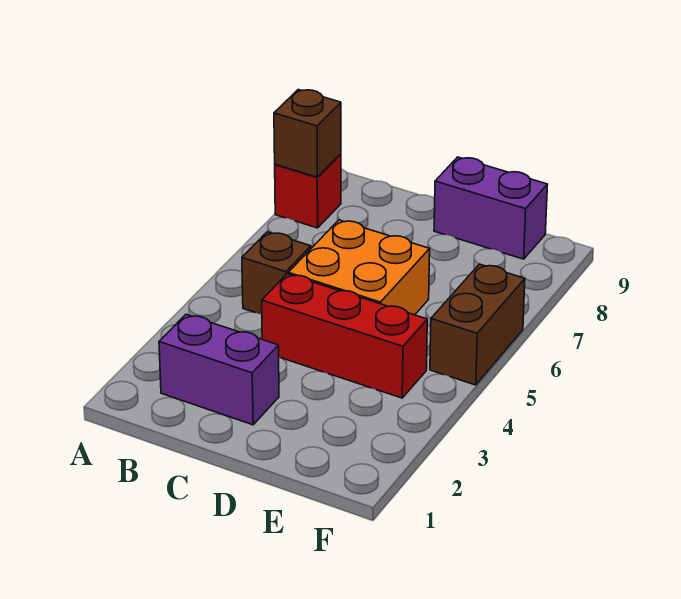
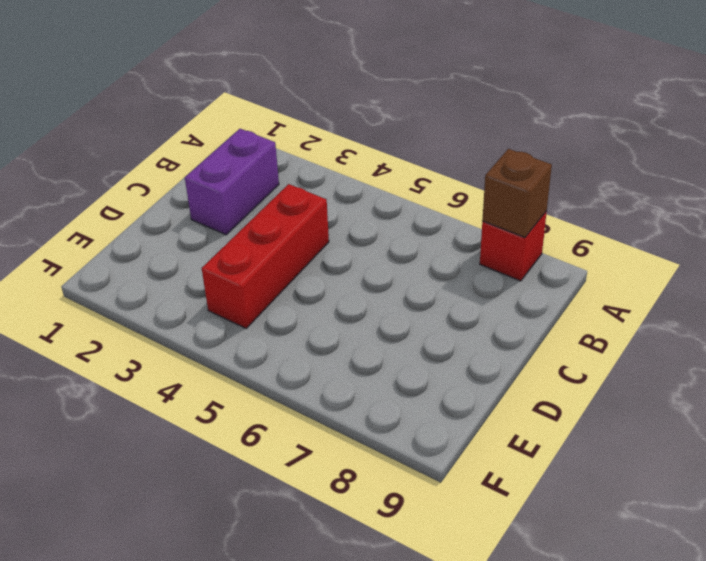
none -> brown brick B5 level 1
none -> orange brick C5:D6 level 1

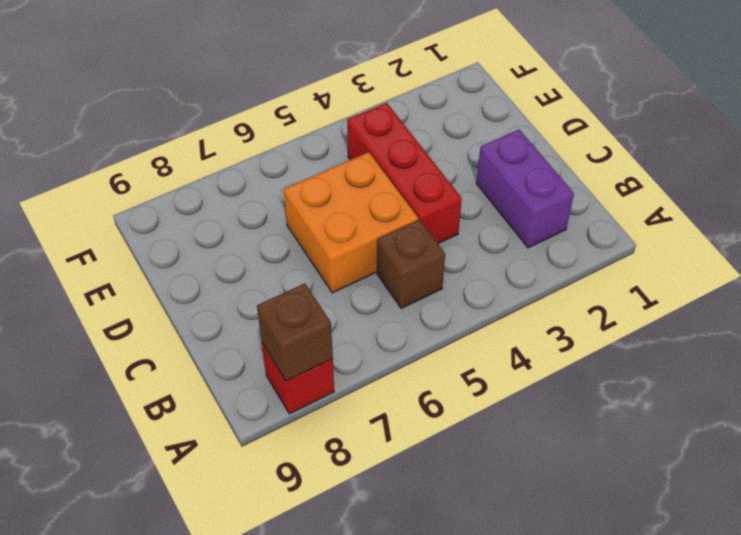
none -> purple brick D9:E9 level 1
none -> brown brick F5:F6 level 1

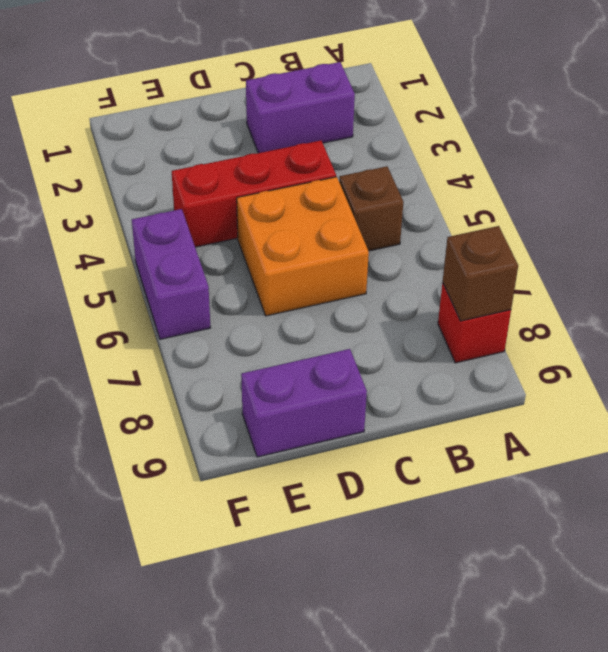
purple brick F5:F6 level 1 -> brown brick F5:F6 level 1

